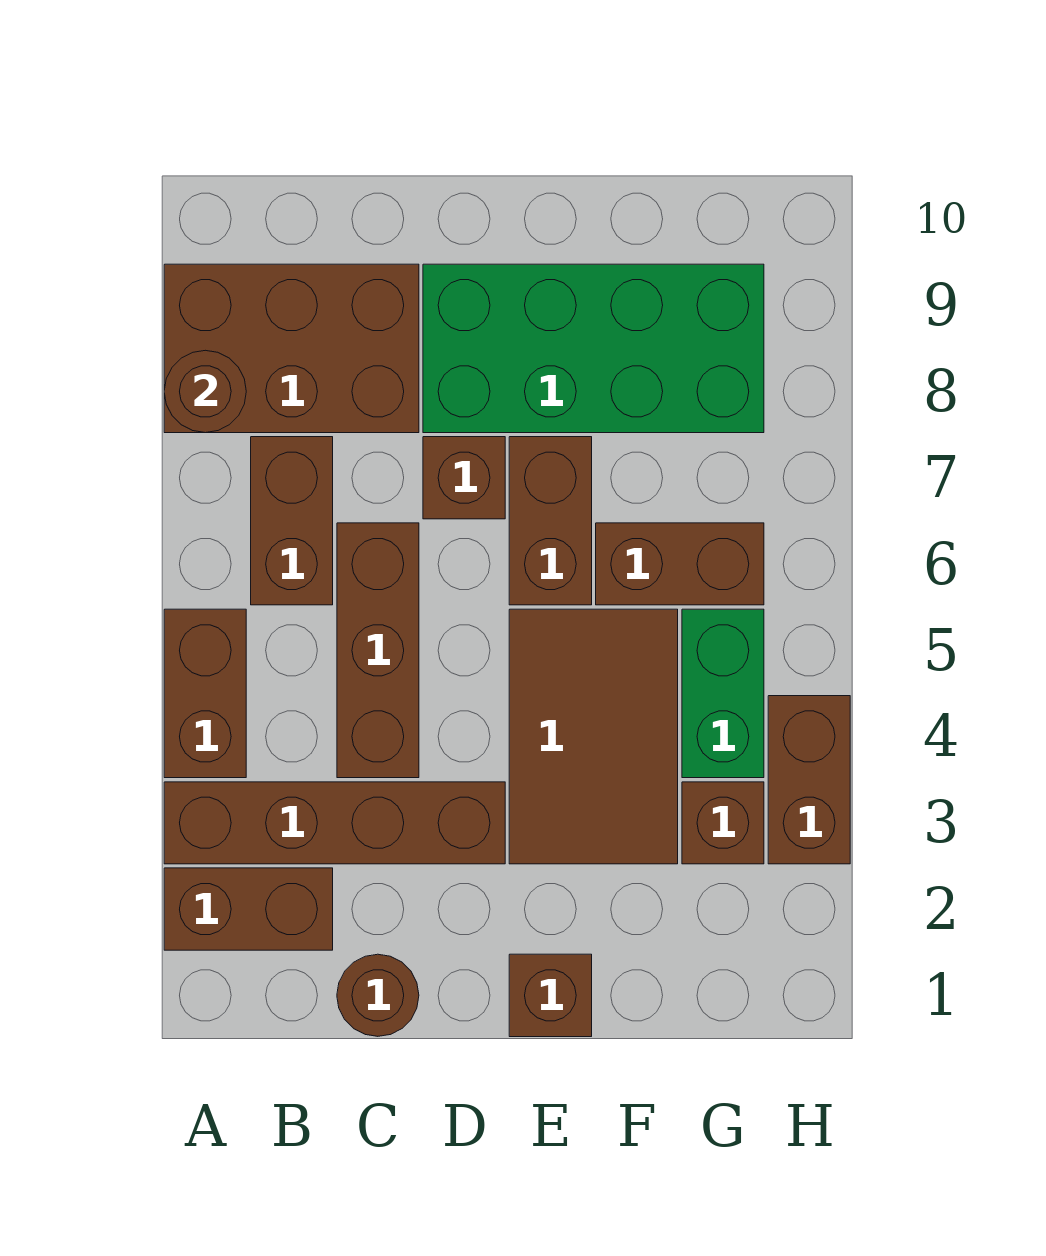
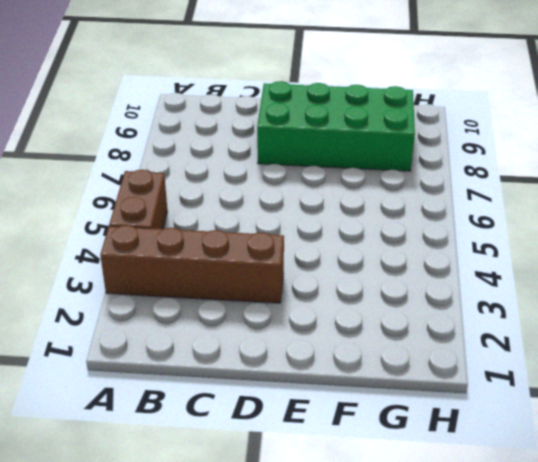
none -> brown brick A2:B2 level 1
none -> brown brick A8:C9 level 1
none -> brown brick B6:B7 level 1

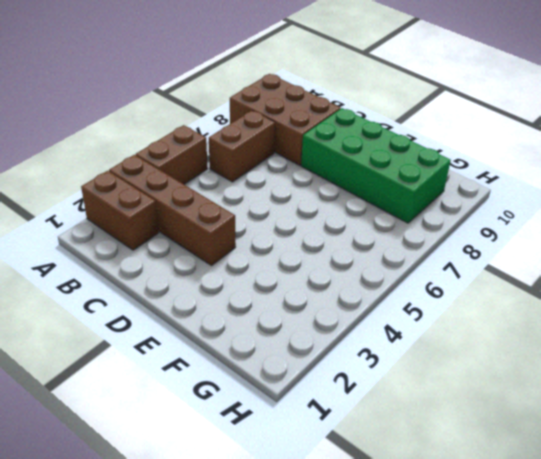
none -> brown round brick C1 level 1
none -> brown brick C4:C6 level 1
none -> brown brick D7 level 1

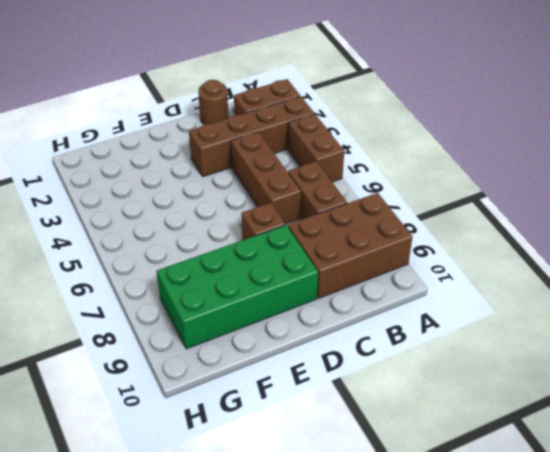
none -> brown brick E1 level 1
none -> brown tile E3:F5 level 1
none -> brown brick E6:E7 level 1

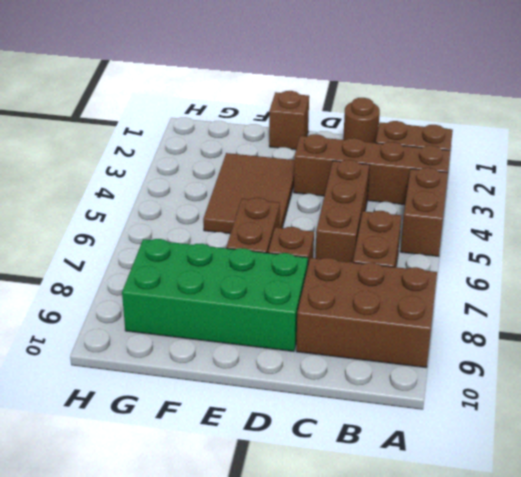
none -> brown brick F6:G6 level 1
none -> brown brick G3 level 1
none -> green brick G4:G5 level 1

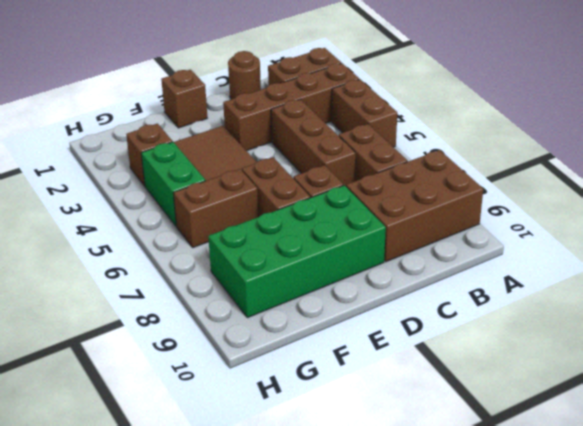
none -> brown brick H3:H4 level 1
none -> brown round brick A8 level 2

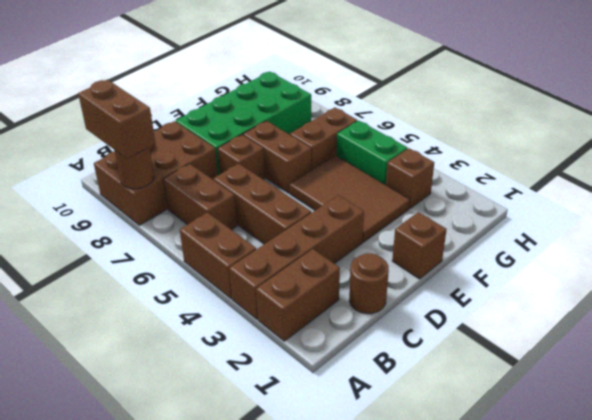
brown brick A8:A9 level 3 -> brown brick H3:H4 level 1

